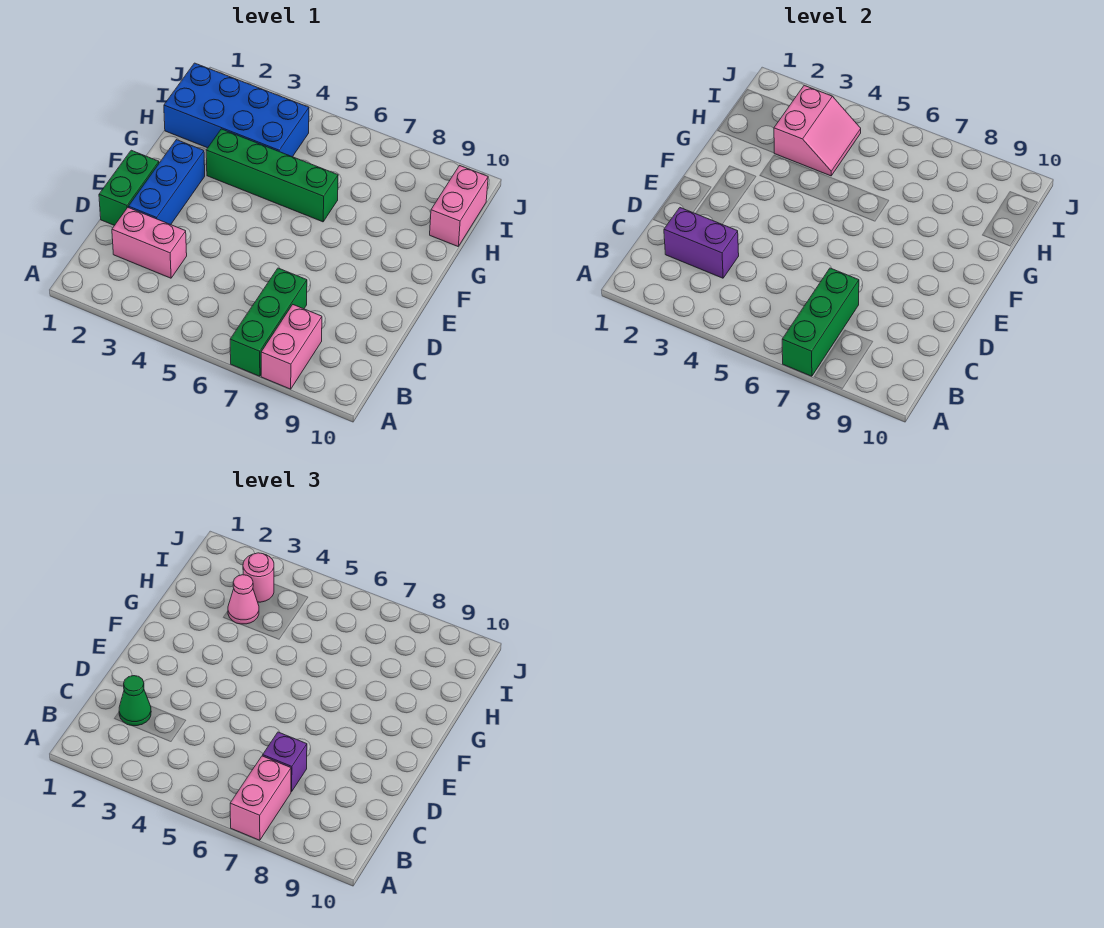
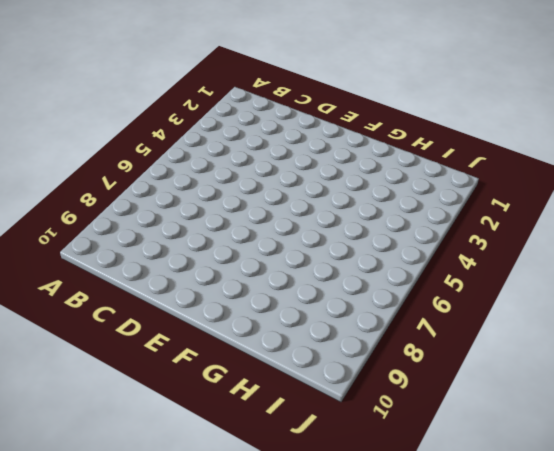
none -> green brick A7:C7 level 1
none -> pink brick A8:B8 level 1
none -> pink brick C2:C3 level 1

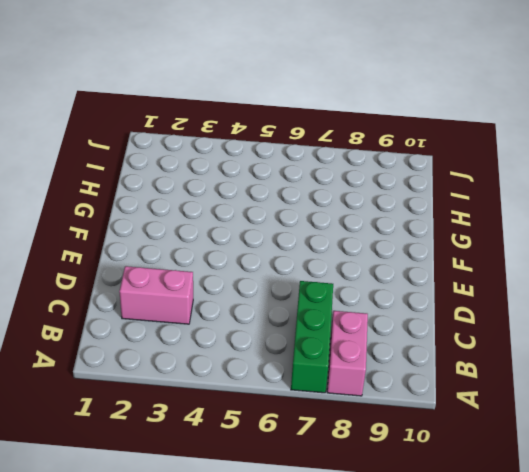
none -> green brick D1:E1 level 1
none -> blue brick D2:F2 level 1
none -> green brick G3:G6 level 1

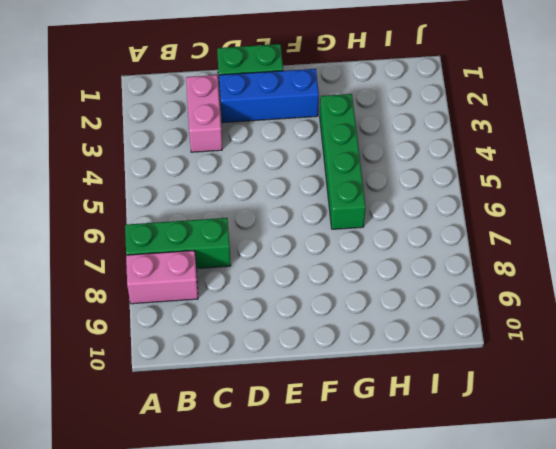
none -> blue brick H1:I4 level 1
none -> pink brick H10:I10 level 1
none -> green brick A7:C7 level 2

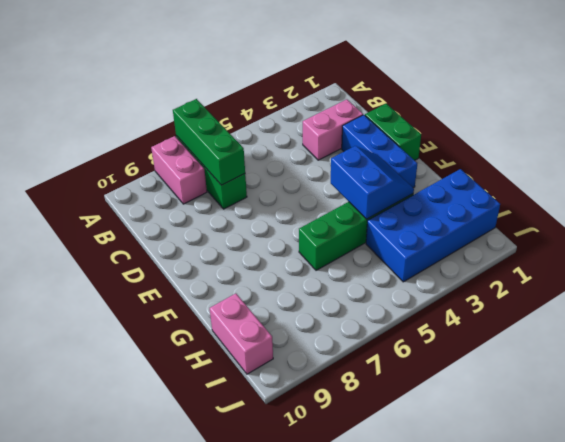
blue slope F3:G4 level 2 top 4 -> none
none -> purple brick C2:C3 level 2
none -> pink slope H3:I4 level 2 top 3
none -> pink brick A7:B7 level 3

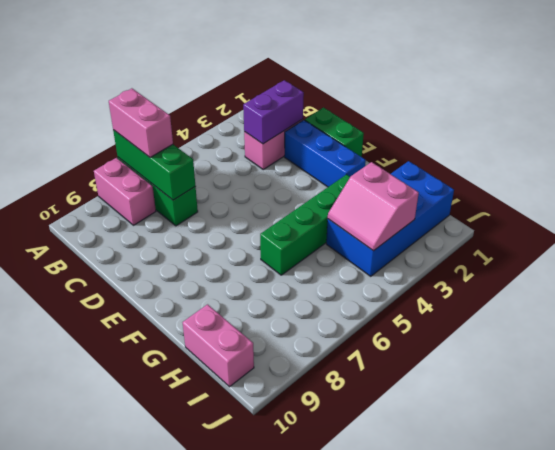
none -> green cone C2 level 3
none -> purple brick C7 level 3
none -> pink cone H3 level 3

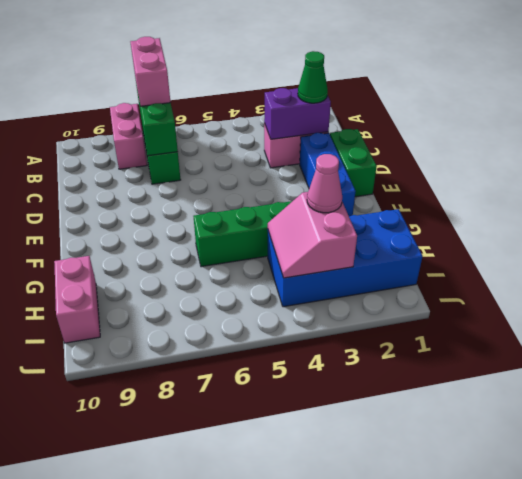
none -> purple brick C7 level 3
none -> pink round brick I3 level 3

